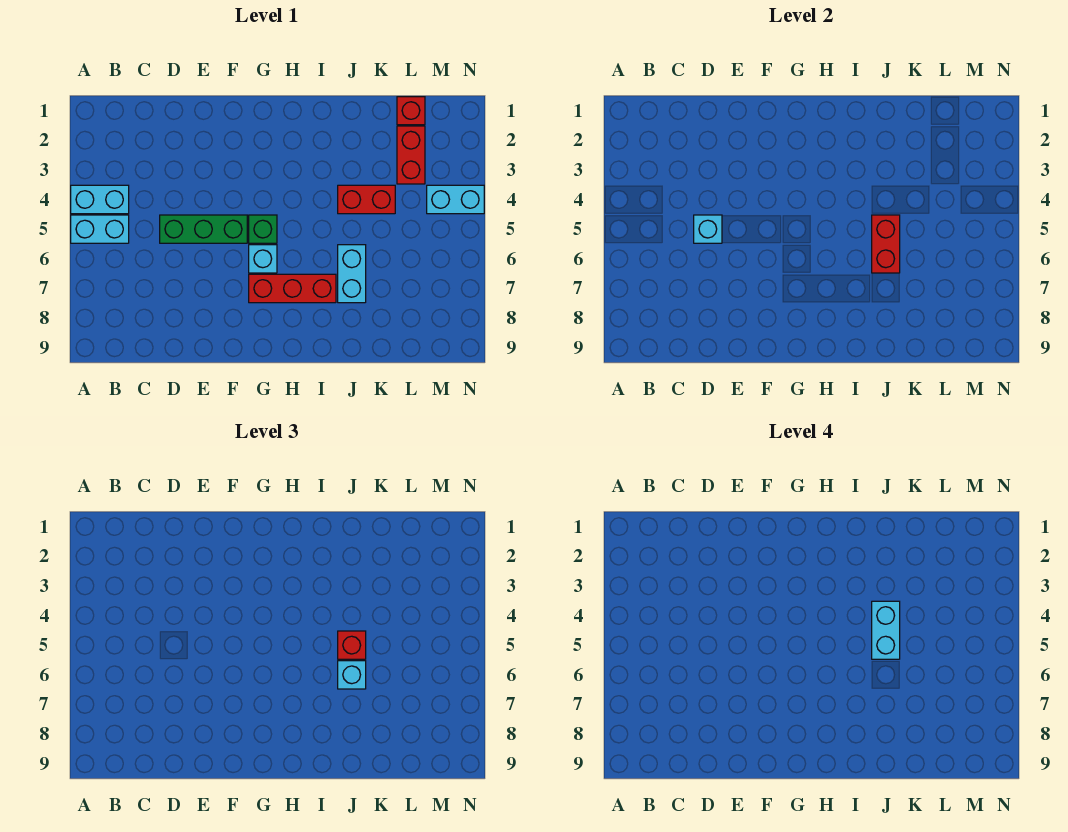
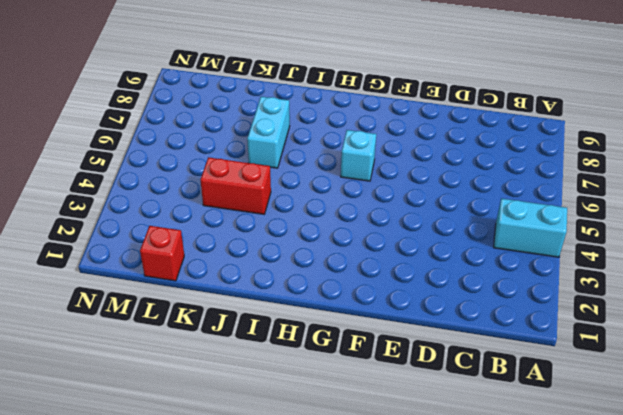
none -> cyan brick A5:B5 level 1
none -> green brick D5:F5 level 1
none -> green brick G5 level 1

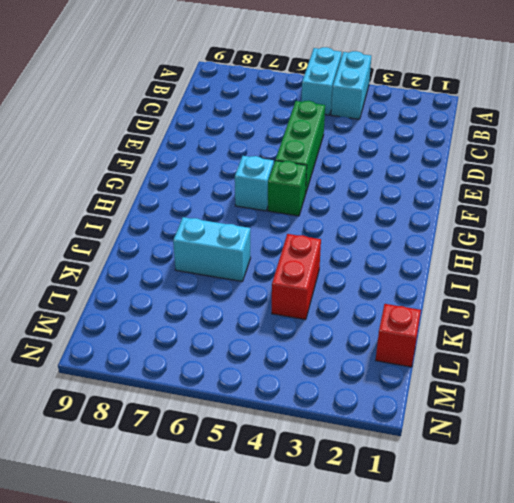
none -> red brick G7:I7 level 1
none -> red brick L2:L3 level 1
none -> cyan brick M4:N4 level 1

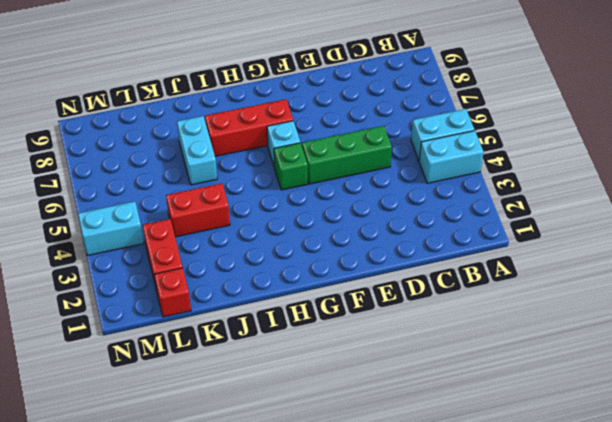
none -> cyan brick D5 level 2
none -> red brick J5:J6 level 2
none -> red brick J5 level 3

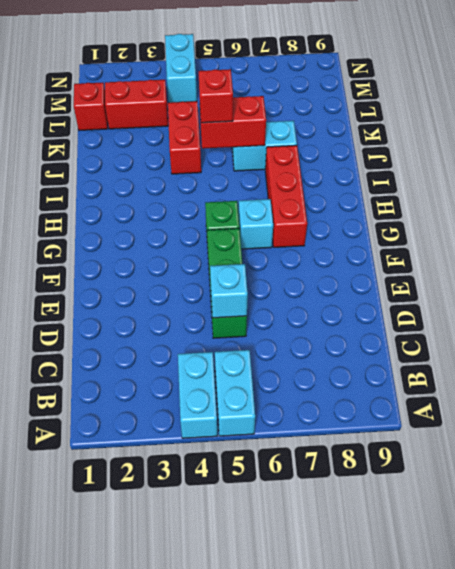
none -> cyan brick J6 level 3
none -> cyan brick J4:J5 level 4

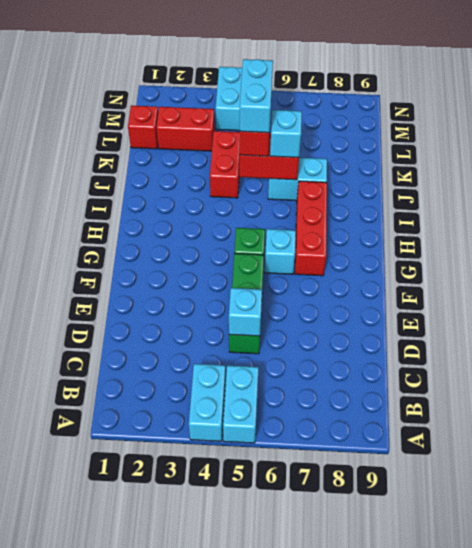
cyan brick J5:K5 level 4 -> cyan brick J4:J5 level 4

